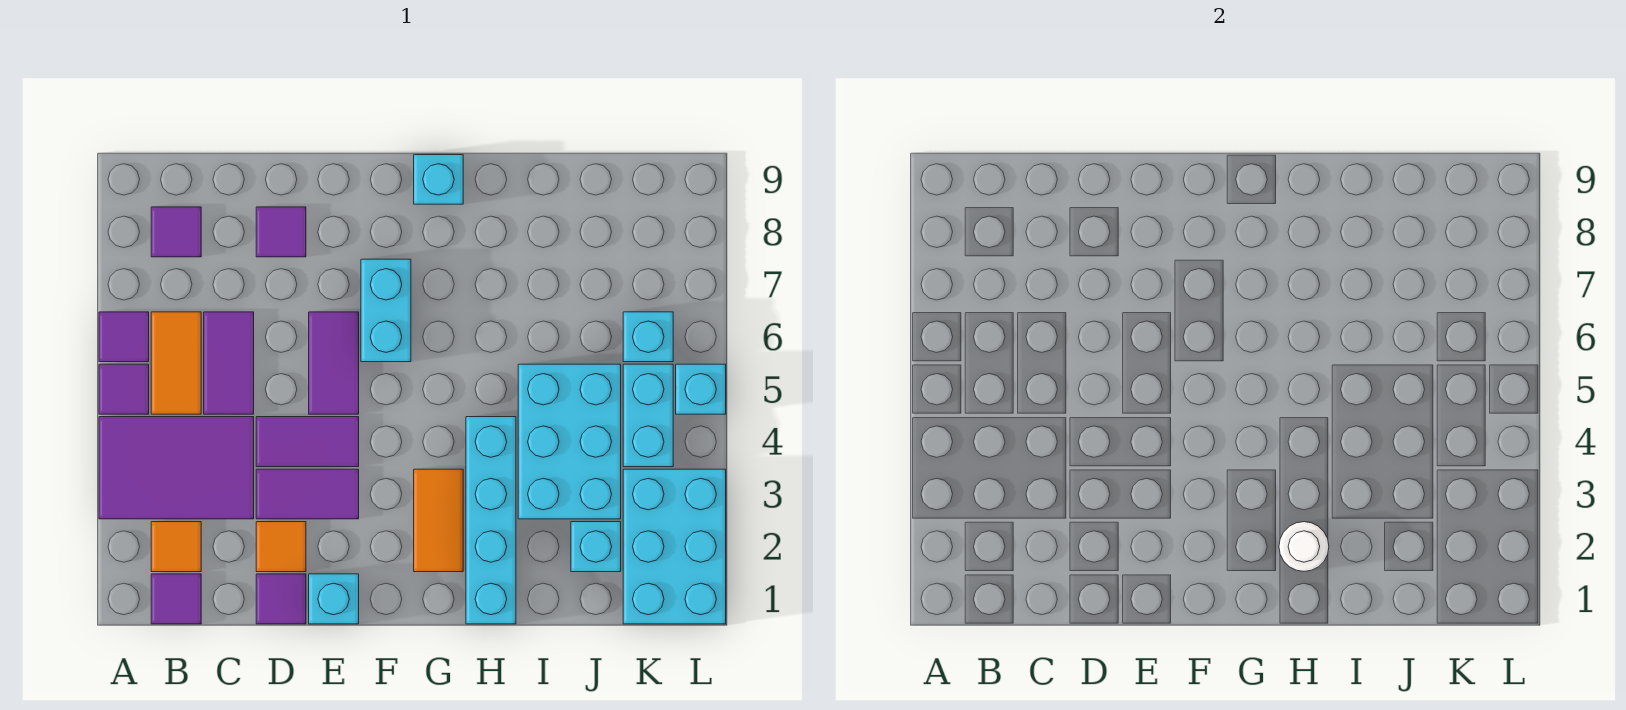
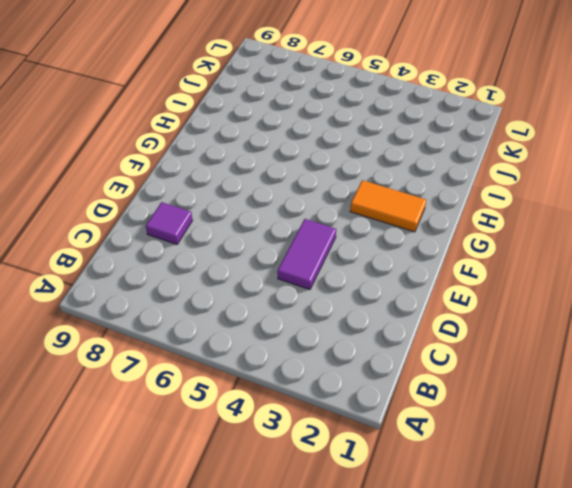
none -> purple tile A3:C4 level 1
none -> purple tile A5 level 1
none -> purple tile A6 level 1

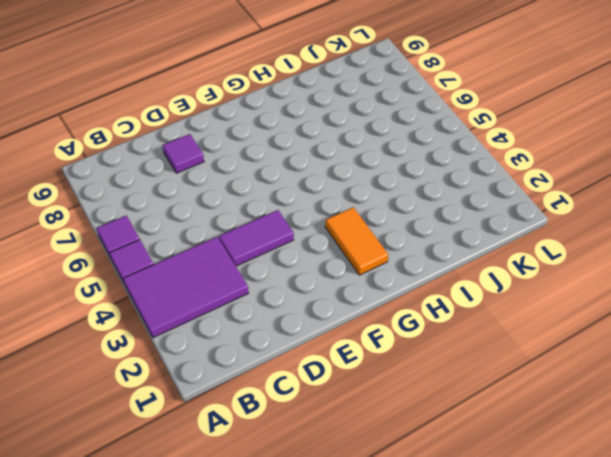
none -> purple tile B1 level 1
none -> orange tile B2 level 1
none -> orange tile B5:B6 level 1

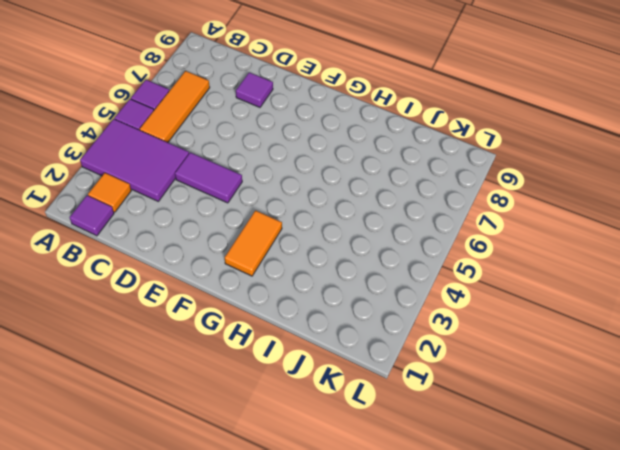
orange tile B5:B7 level 1 -> orange tile B5:B6 level 1
none -> purple tile B8 level 1
none -> purple tile C5:C6 level 1
none -> purple tile D1 level 1

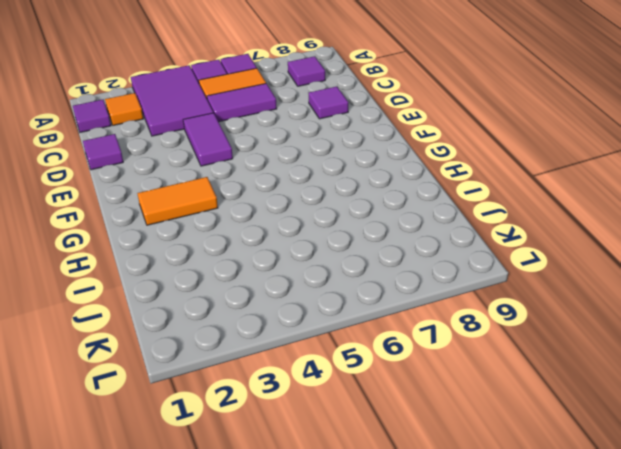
none -> orange tile D2 level 1
none -> purple tile D3:E3 level 1
none -> cyan brick E1 level 1

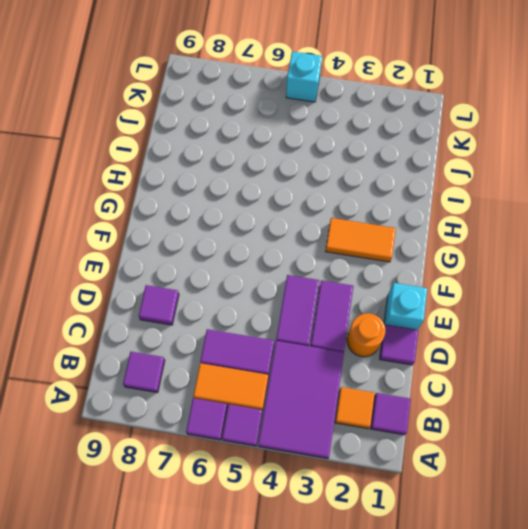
orange round brick D2 level 1 -> orange tile D2 level 1
none -> purple tile E5:E6 level 1
none -> cyan brick F6:F7 level 1
none -> cyan brick G9 level 1

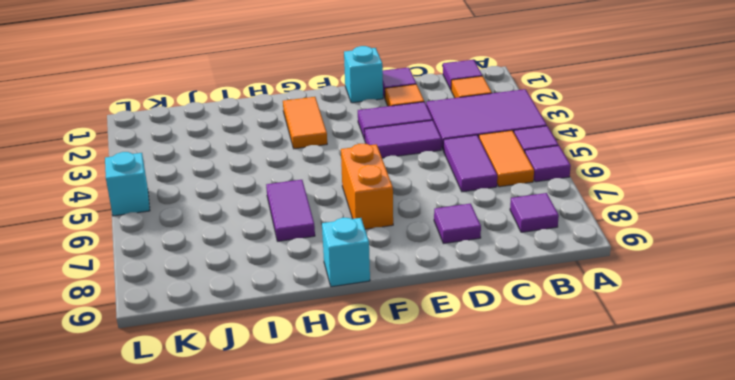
orange brick F6:F7 level 1 -> cyan brick F6:F7 level 1
purple tile H6:H7 level 1 -> purple tile E5:E6 level 1
none -> cyan brick H1:H4 level 1
none -> cyan brick I3:J5 level 1
none -> cyan brick J2 level 1

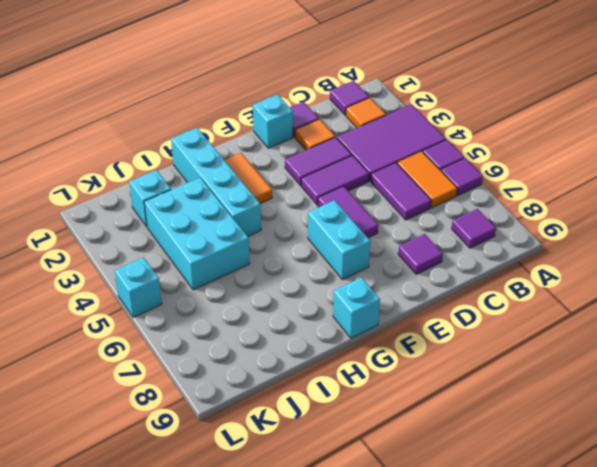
none -> cyan brick K1:L3 level 1
none -> cyan brick K4:K5 level 1
none -> cyan brick K6 level 1

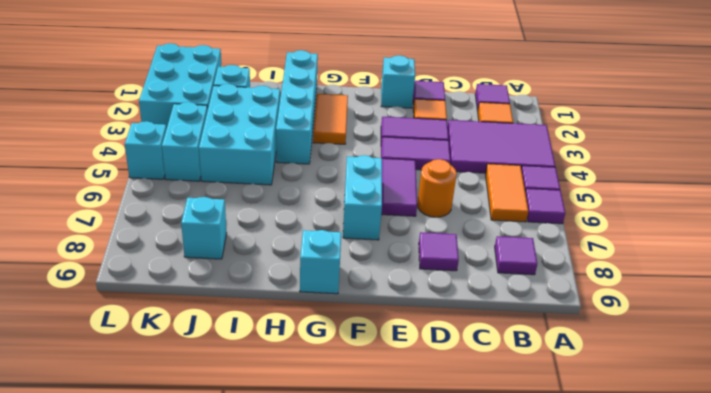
orange round brick D6 level 1 -> none
cyan brick J8 level 1 -> cyan brick K6 level 1
none -> purple tile C5:C6 level 1
none -> white round brick H2 level 2

